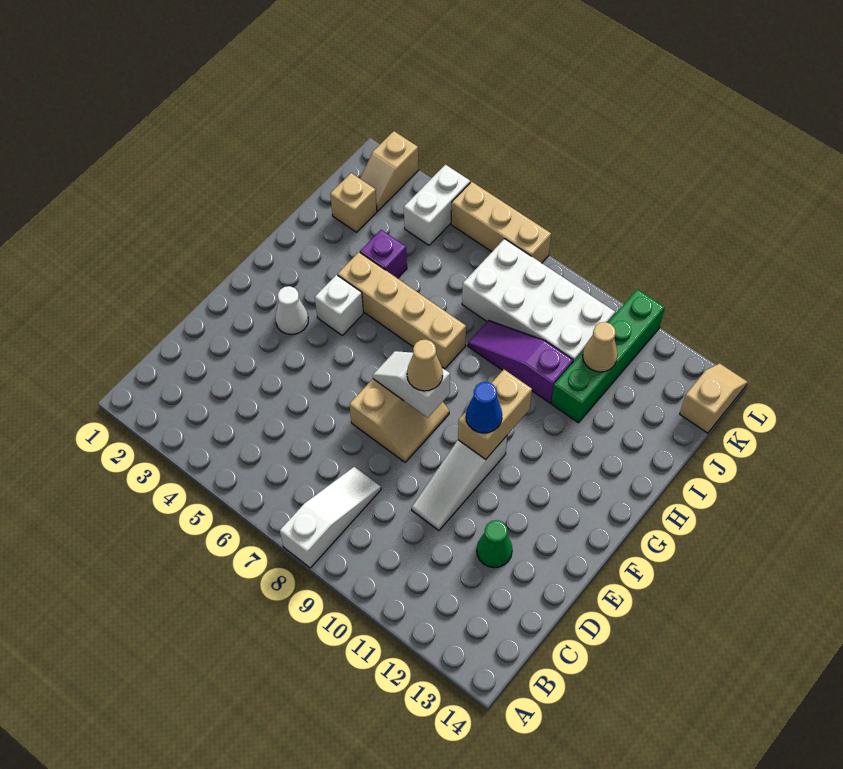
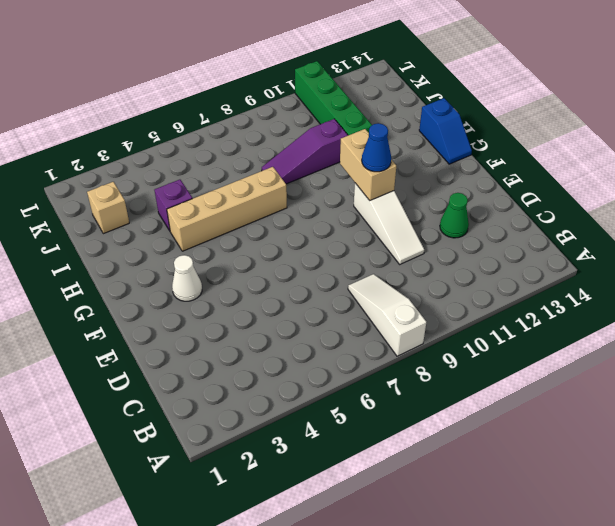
blue slope G14:H14 level 1 top H -> none
none -> tan slope E7:F8 level 1 top 7
none -> white brick G4 level 1
none -> white brick J7:K10 level 1

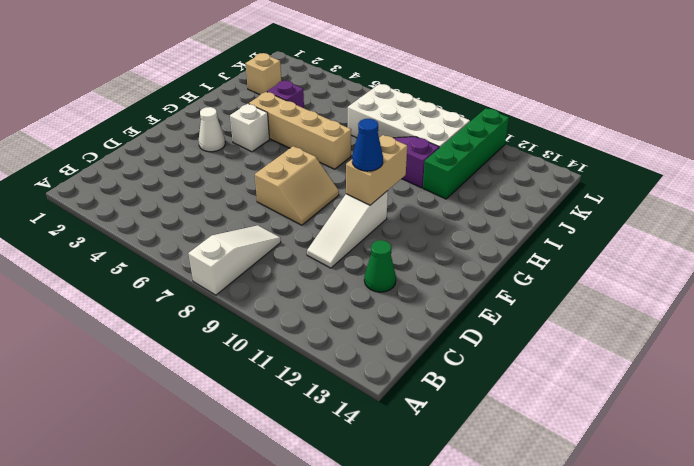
none -> tan slope K2:L2 level 1 top L
none -> white brick K4:L4 level 1
none -> tan slope K14:L14 level 1 top K

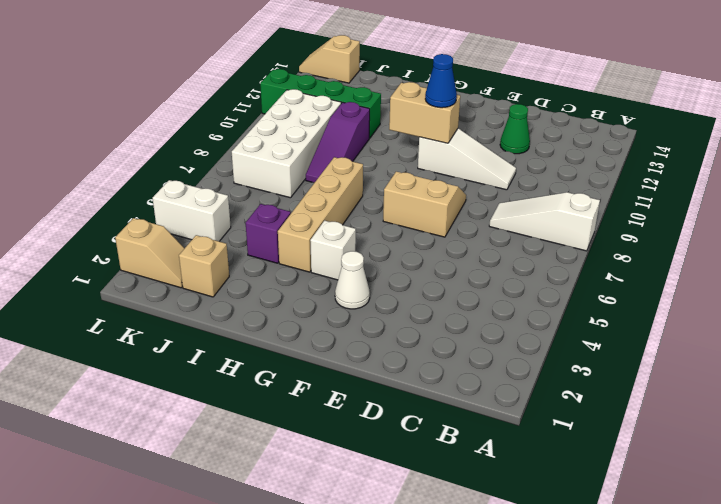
none -> tan brick L5:L7 level 1
none -> white slope F7:F8 level 2 top 8
none -> tan cone J11 level 2

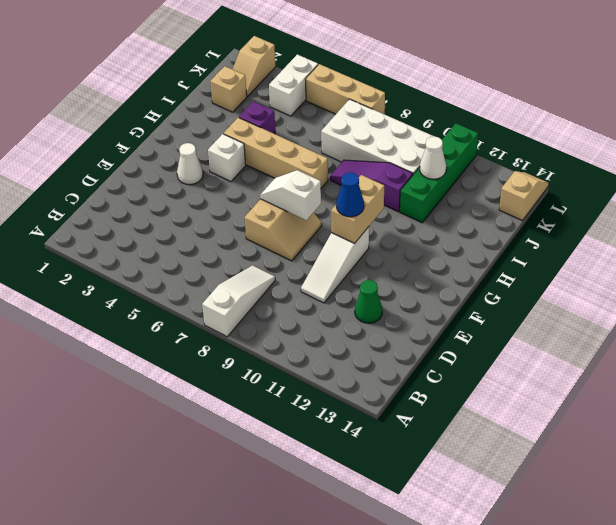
white cone J11 level 2 -> tan cone J11 level 2
none -> tan cone F8 level 3

